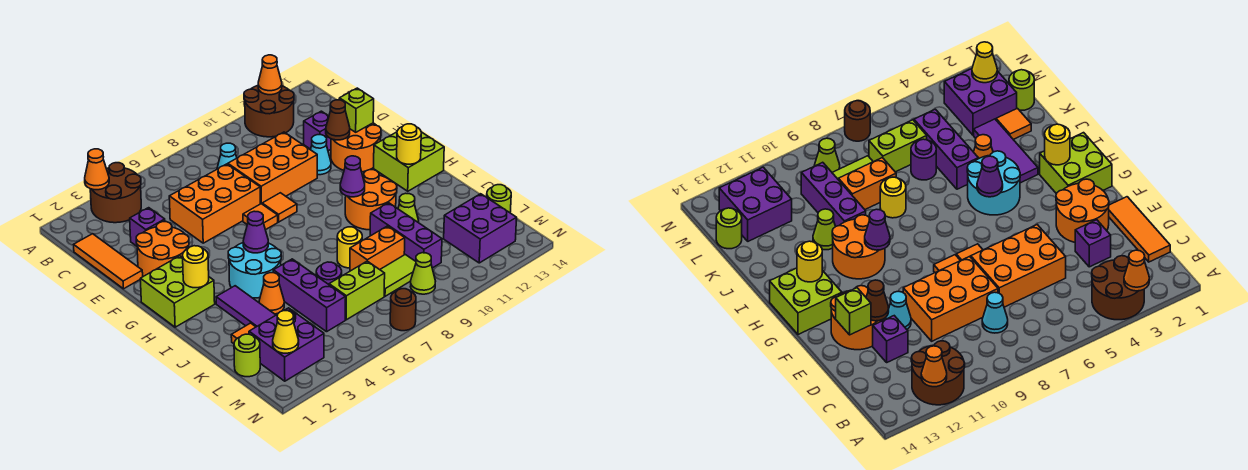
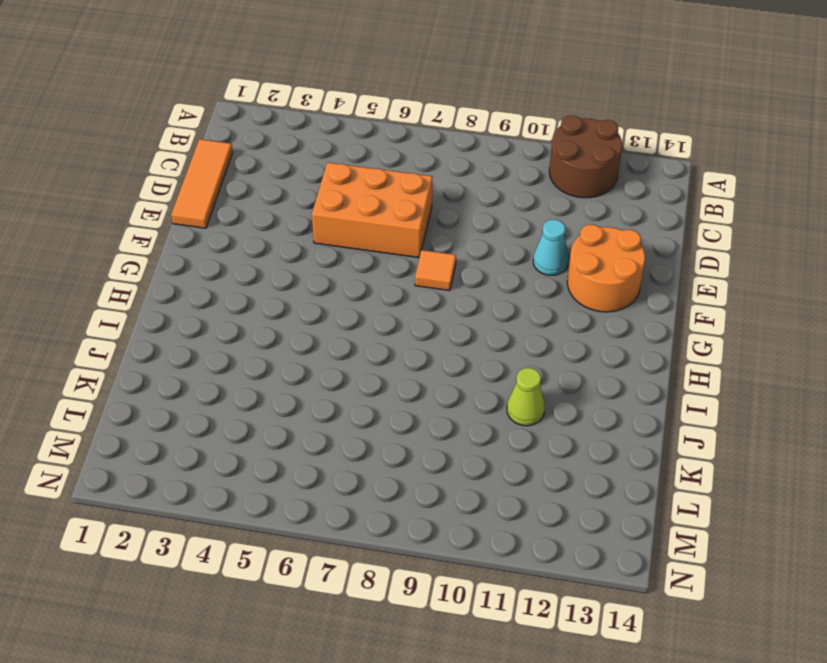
none -> brown round brick A3:B4 level 1
none -> cyan cone C8 level 1
none -> purple brick D3 level 1
none -> orange brick D8:E10 level 1

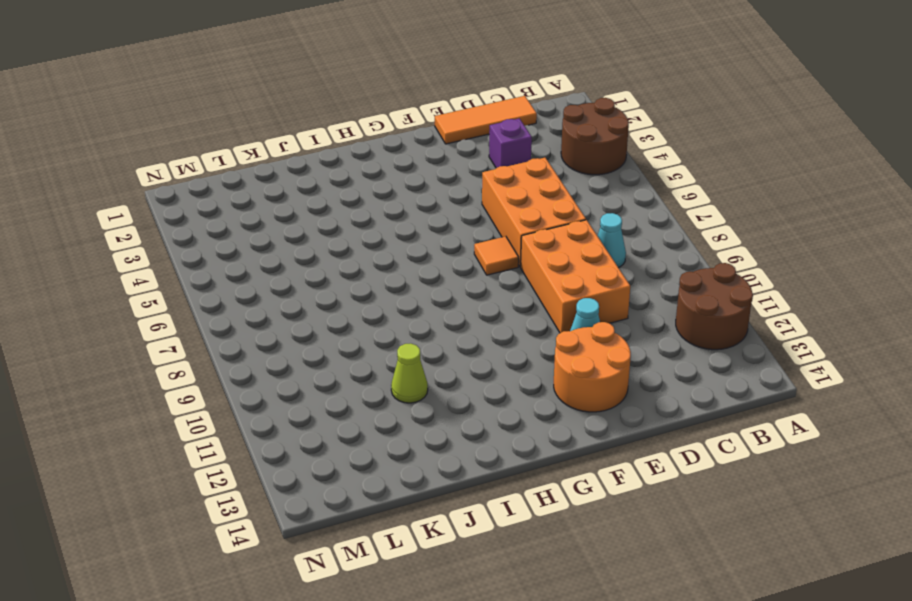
none -> purple brick D12 level 1
none -> orange round brick E2:F3 level 1
none -> orange tile F8 level 1
none -> lime brick G1:H2 level 1

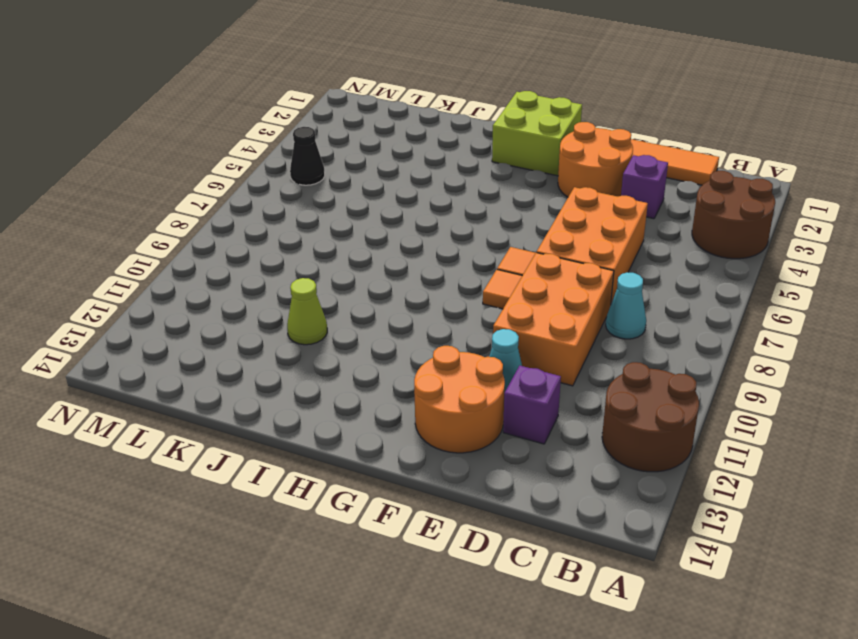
black cone M5 level 1 -> none
none -> lime brick G13:H14 level 1
none -> cyan round brick H4:I5 level 1
none -> orange round brick H10:I11 level 1
none -> purple tile I3:K3 level 1

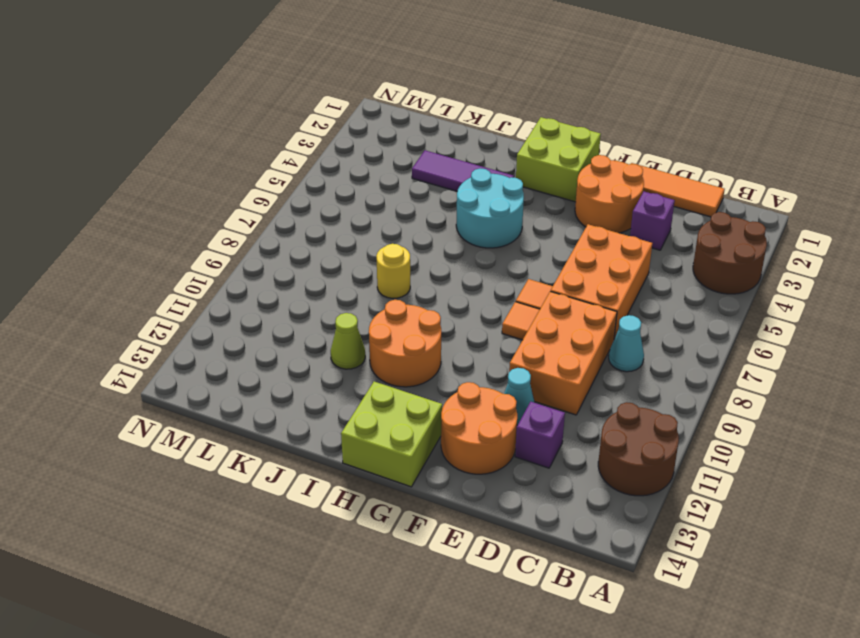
none -> orange cone J4 level 1
none -> purple brick J5:L5 level 1
none -> purple brick J10:L10 level 1
none -> orange tile K2 level 1

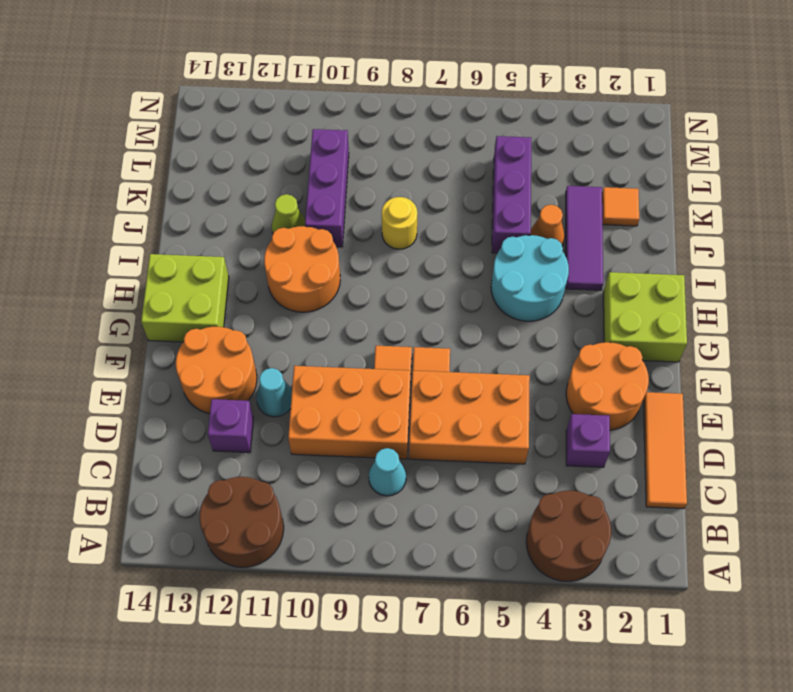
none -> purple round brick K6 level 1
none -> orange brick K8:K9 level 1
none -> lime round brick L1 level 1
none -> purple brick L2:M3 level 1

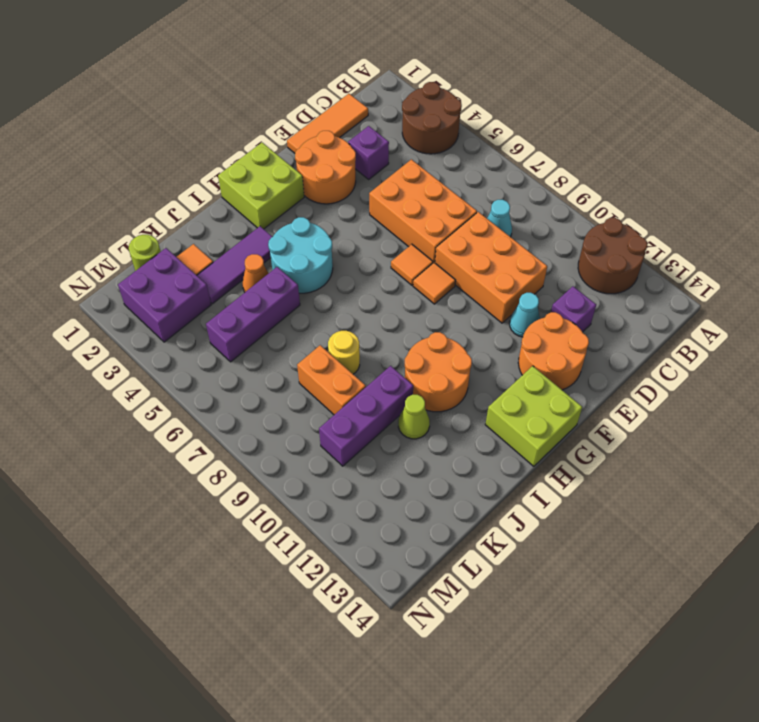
none -> purple round brick K6 level 1
none -> lime brick L6:L7 level 1
none -> lime tile L8:L9 level 1
none -> purple brick L12:M13 level 1

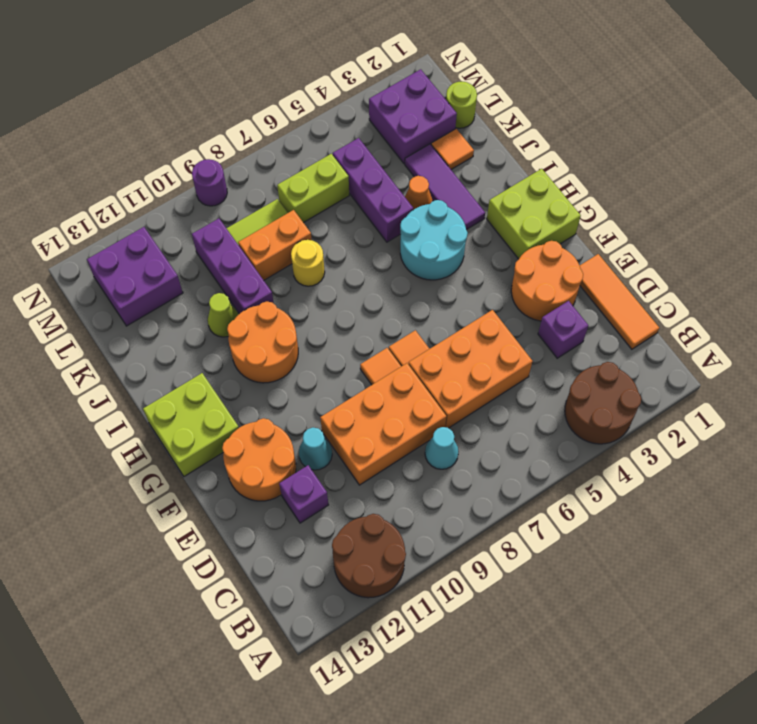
purple round brick N9 level 1 -> purple round brick K6 level 1
none -> lime round brick L14 level 1
none -> lime cone M9 level 1
none -> brown round brick N7 level 1
none -> orange cone A3 level 2

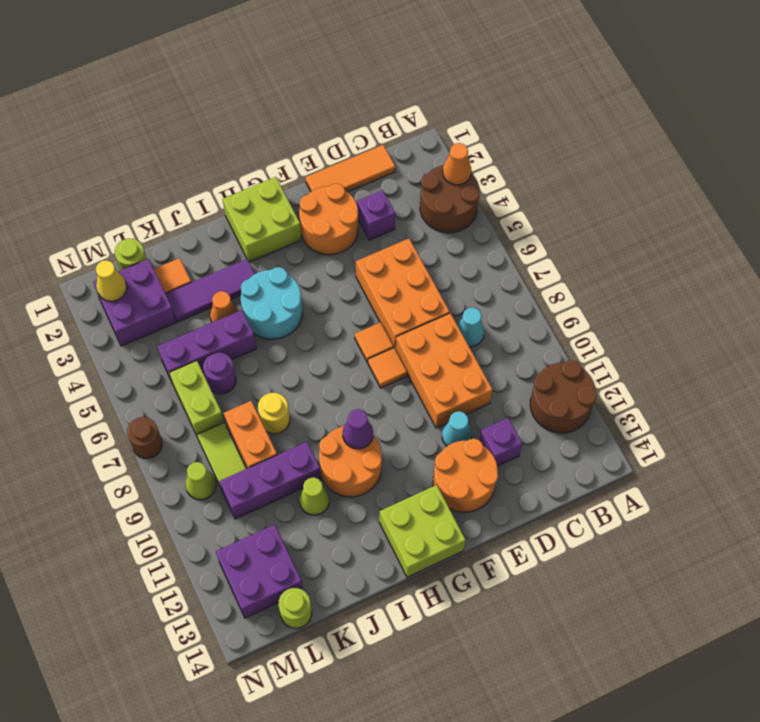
none -> orange cone A12 level 2
none -> brown cone E12 level 2
none -> lime brick E13 level 2
none -> yellow round brick H2 level 2

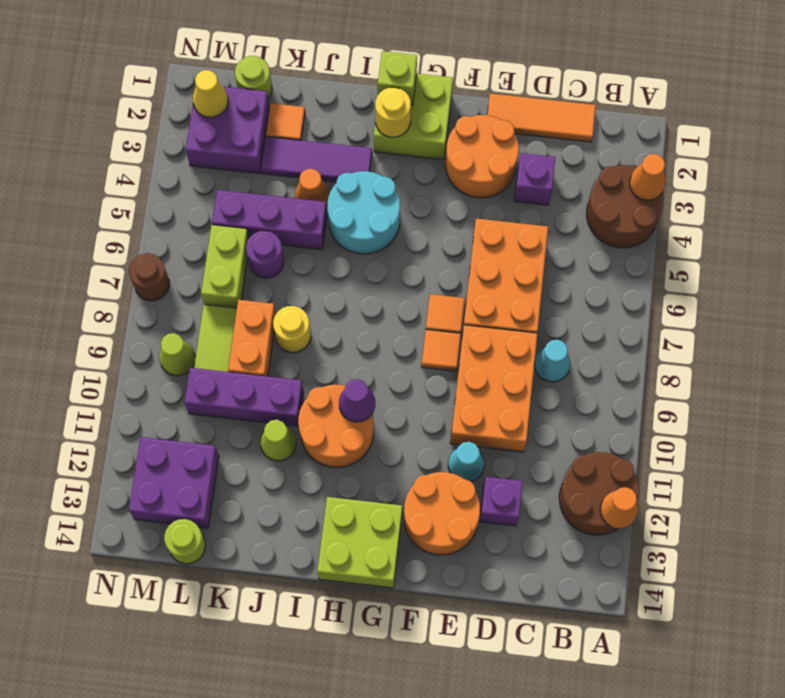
lime brick H1 level 2 -> lime brick E13 level 2
none -> brown cone E12 level 2
none -> purple cone H5 level 2
none -> yellow round brick H13 level 2

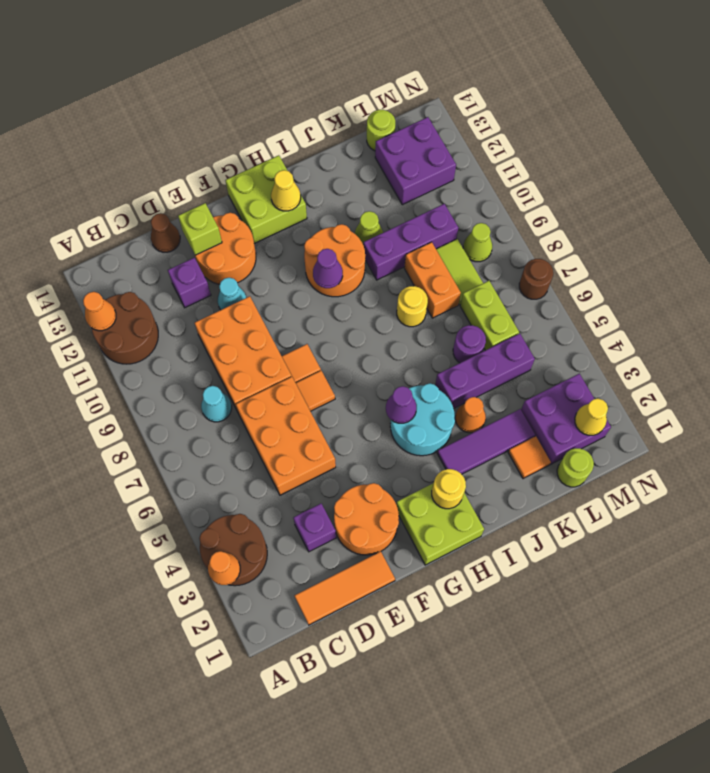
brown cone D14 level 1 -> brown cone E12 level 2
yellow cone H13 level 2 -> yellow round brick H13 level 2

